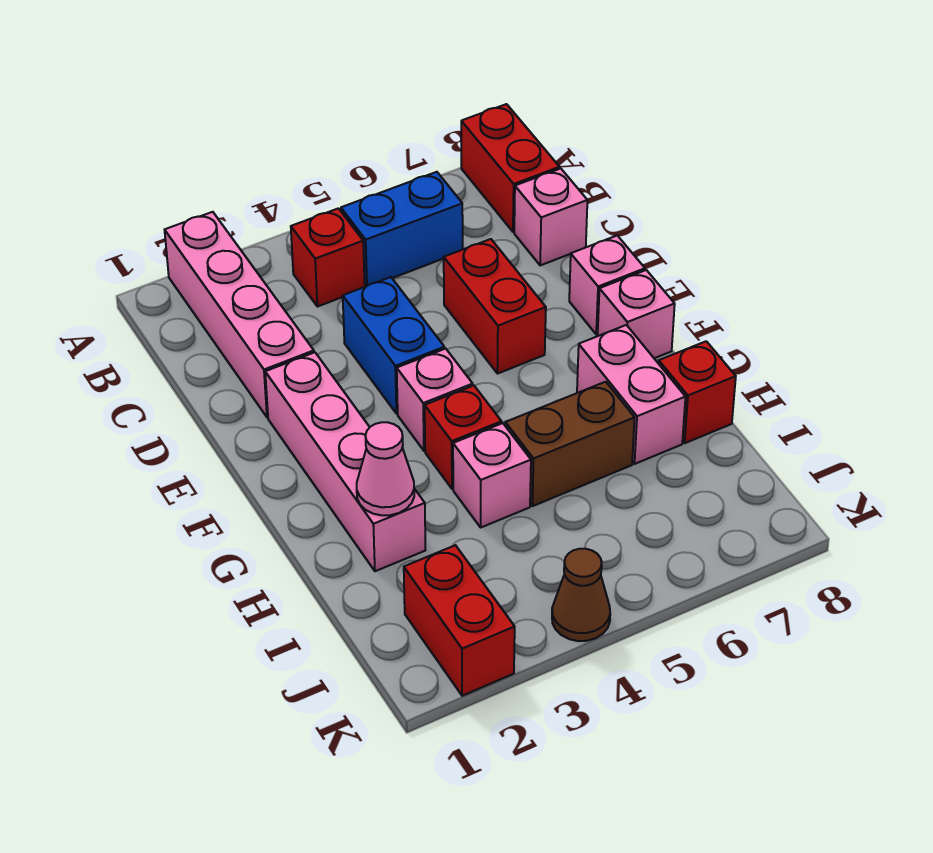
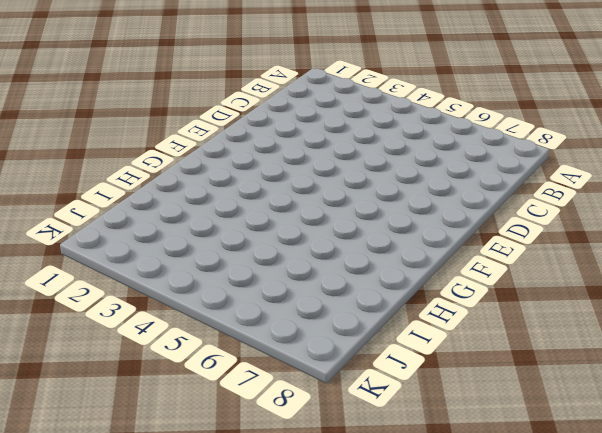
none -> pink brick A2:D2 level 1
none -> red brick A8:B8 level 1
none -> red brick B4 level 1

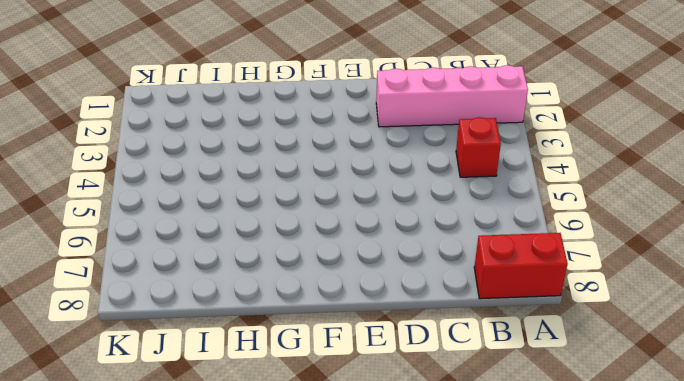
none -> blue brick B5:B6 level 1
none -> pink brick C8 level 1
none -> blue brick D4:E4 level 1

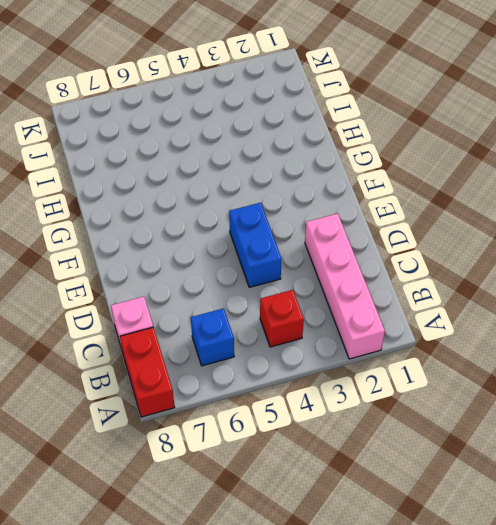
blue brick B6 level 1 -> blue brick B5:B6 level 1
none -> red brick D6:E6 level 1
none -> pink brick E2:H2 level 1
none -> pink brick E8 level 1

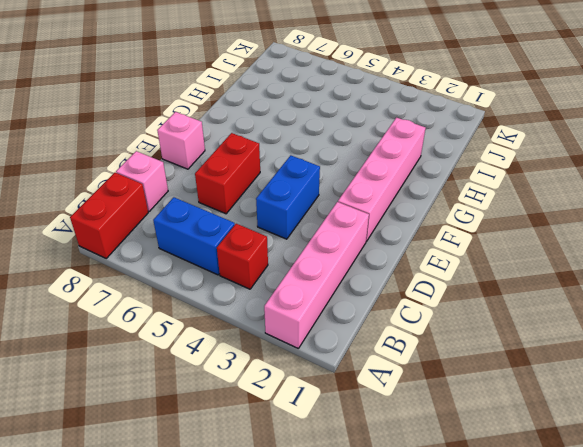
none -> pink brick F4 level 1
none -> pink brick F8 level 1
none -> red brick G4 level 1

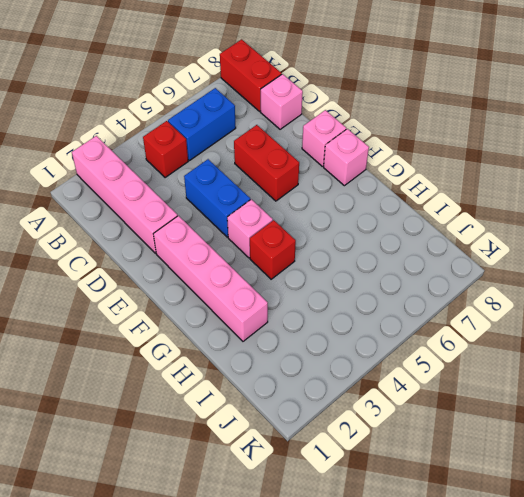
none -> pink brick G7:H7 level 1
none -> pink brick H4 level 1
none -> brown brick H5:H6 level 1

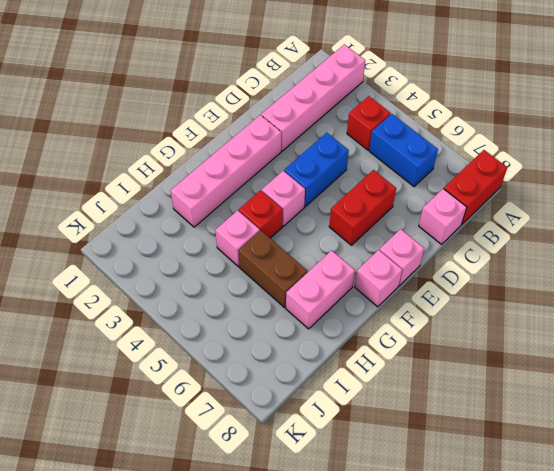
none -> red brick H8 level 1
none -> red brick J2:K2 level 1
none -> brown cone K4 level 1

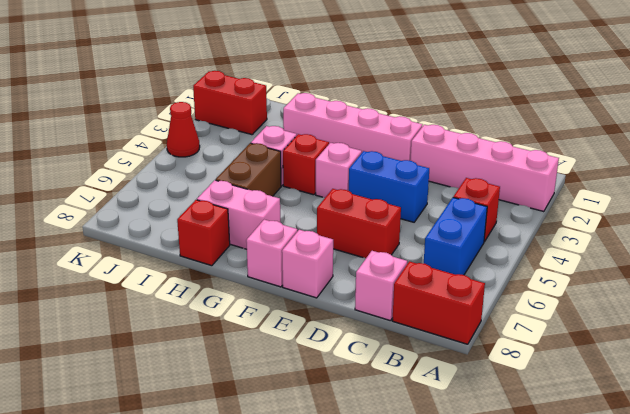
red cone K4 level 1 -> brown cone K4 level 1
none -> pink cone H2 level 2

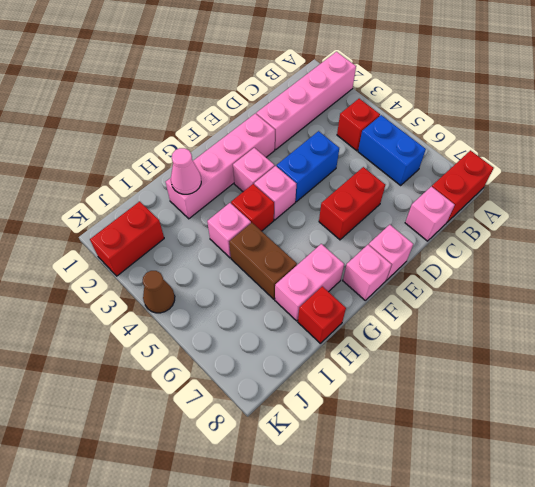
pink brick F3 level 1 -> none

